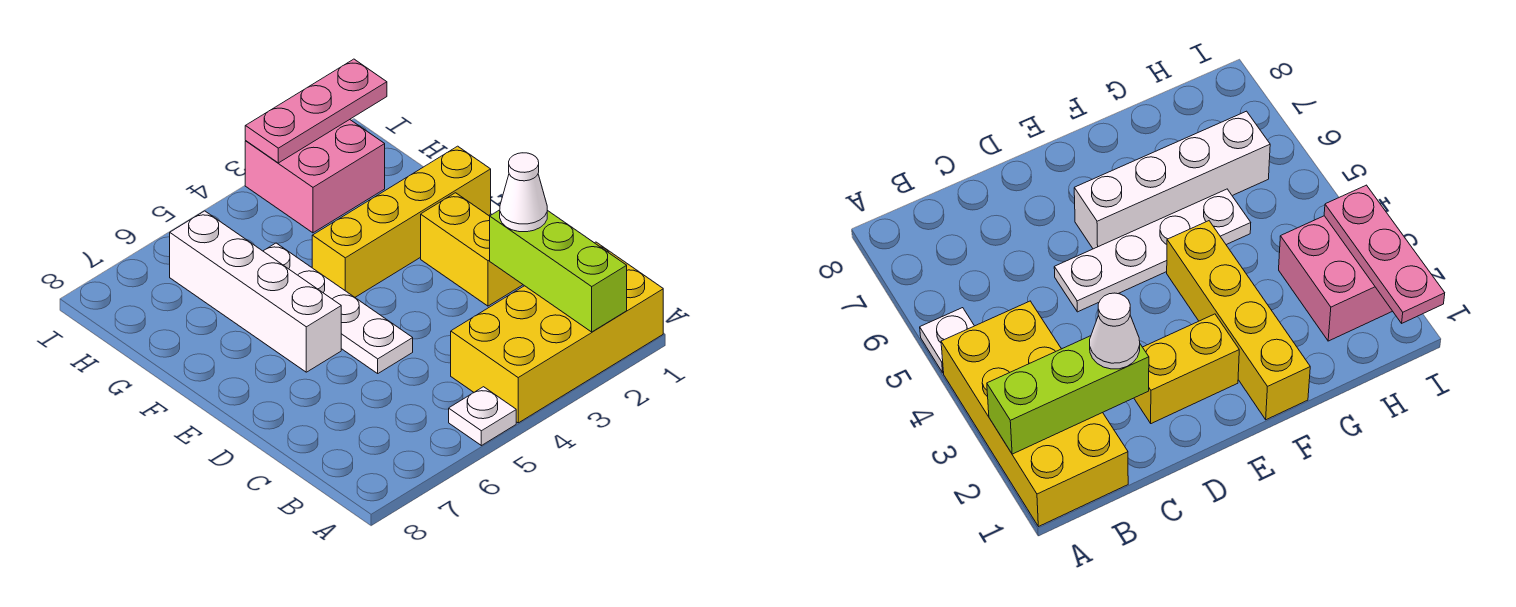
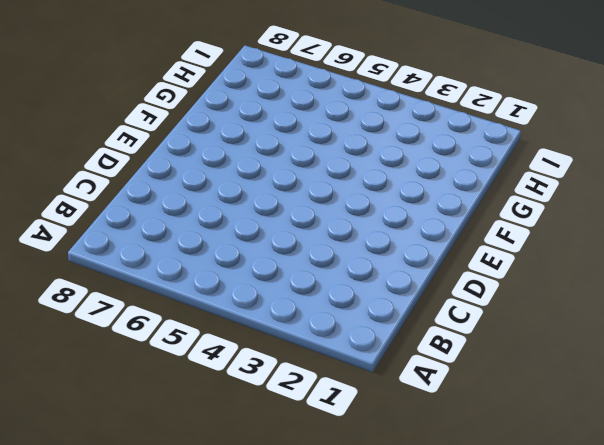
none -> yellow brick A1:B4 level 1
none -> white plate A5 level 1

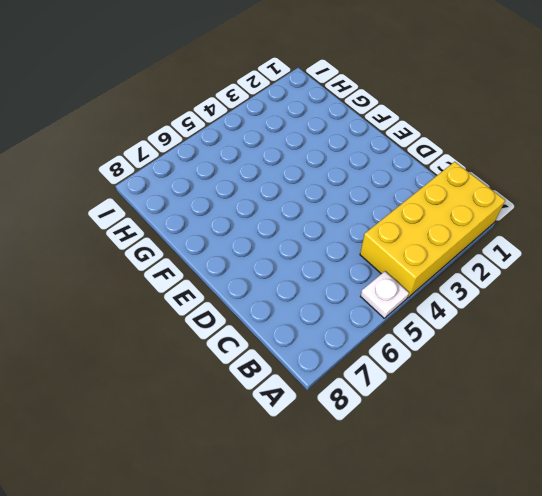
none -> yellow brick D2:E2 level 1
none -> white plate D5:G5 level 1

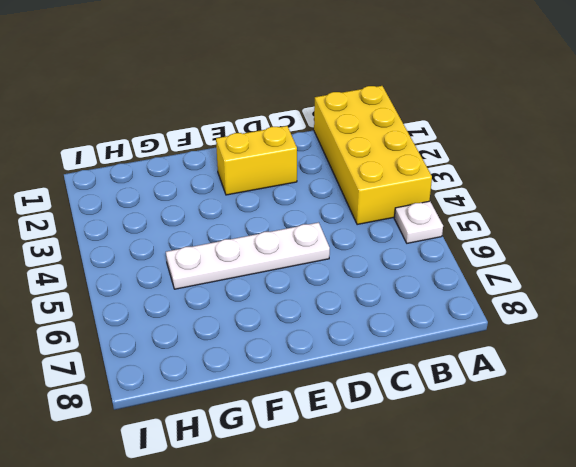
none -> white brick E6:H6 level 1
none -> yellow brick F1:F4 level 1

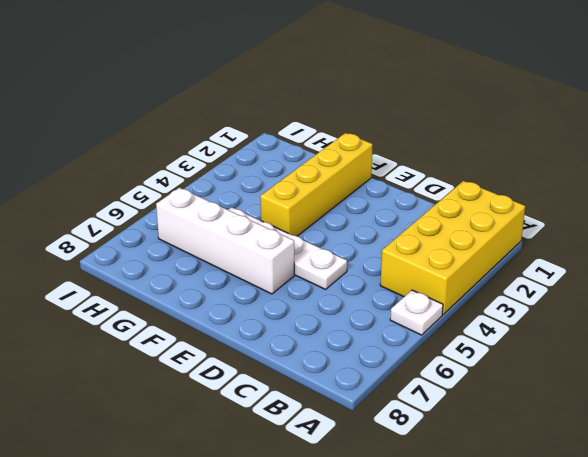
none -> yellow brick D2:E2 level 1
none -> pink brick H2:I3 level 1

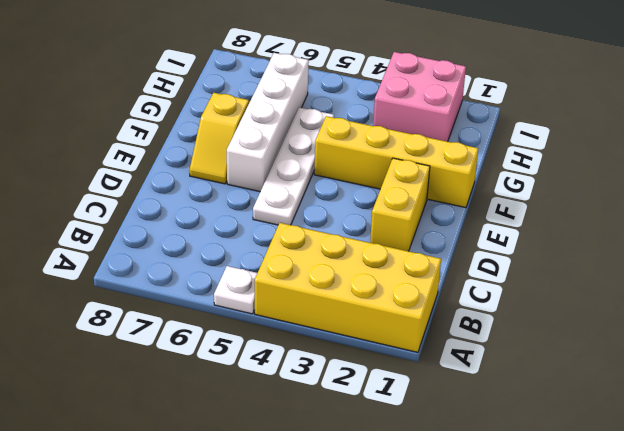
yellow slope E7:F7 level 1 top F -> none
none -> lime brick A2:C2 level 2
none -> pink plate I1:I3 level 2

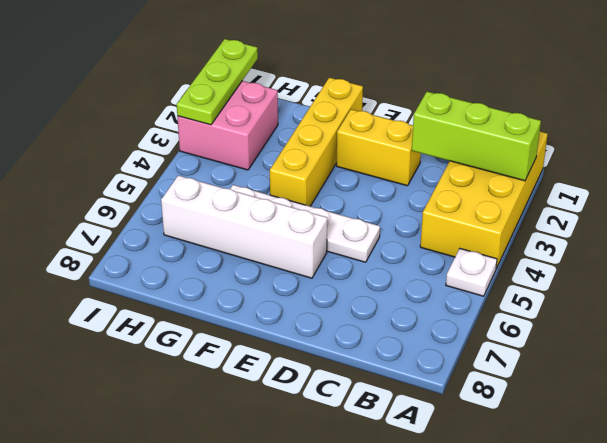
lime plate I1:I3 level 2 -> pink plate I1:I3 level 2
none -> white cone C2 level 3

